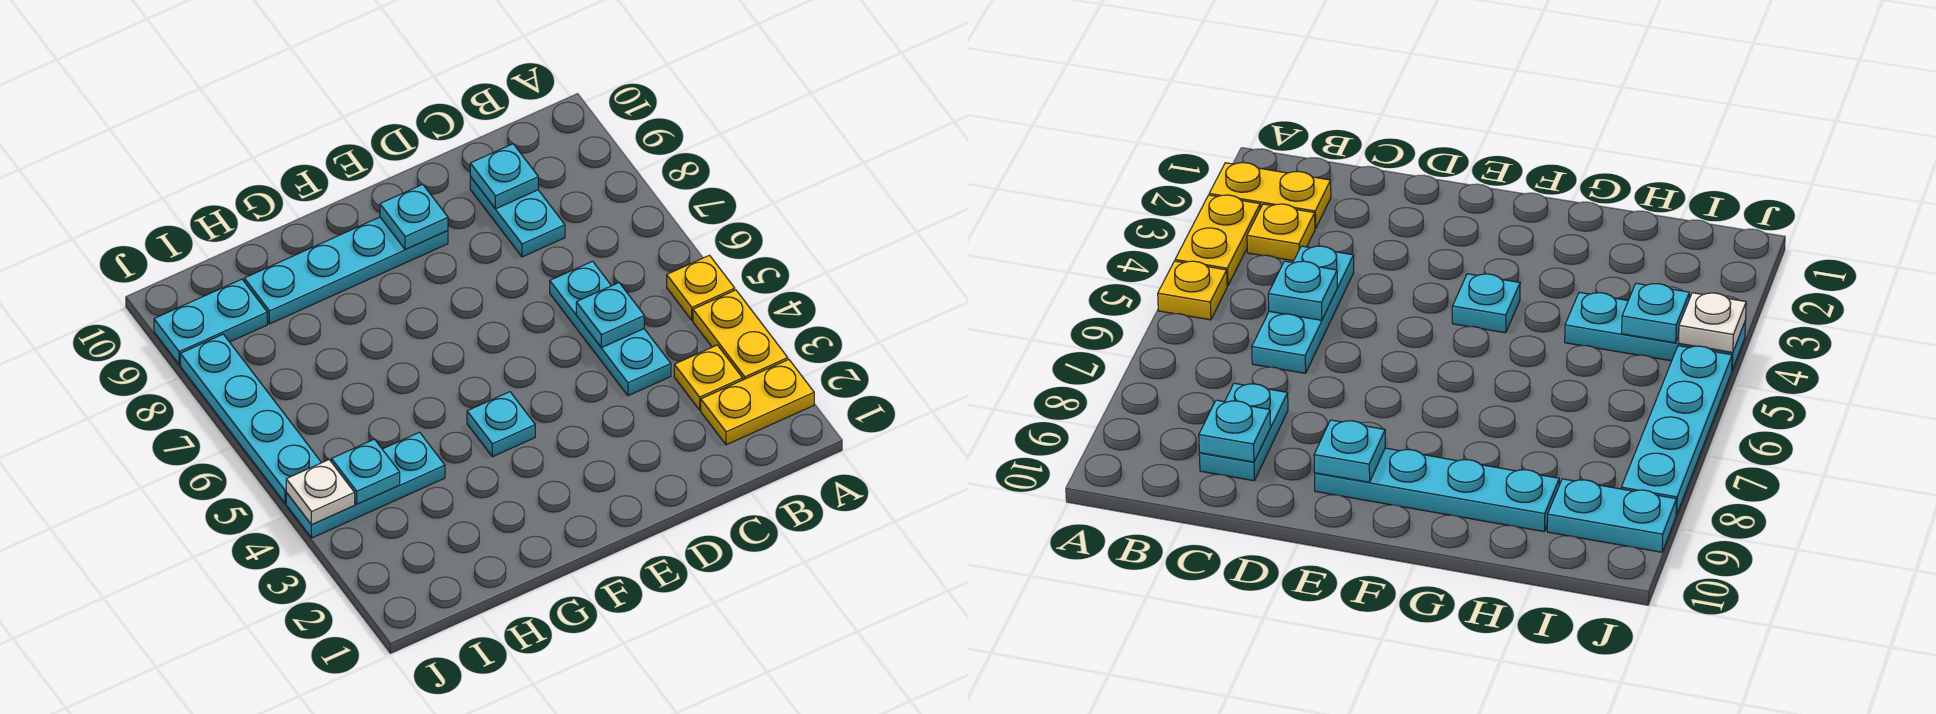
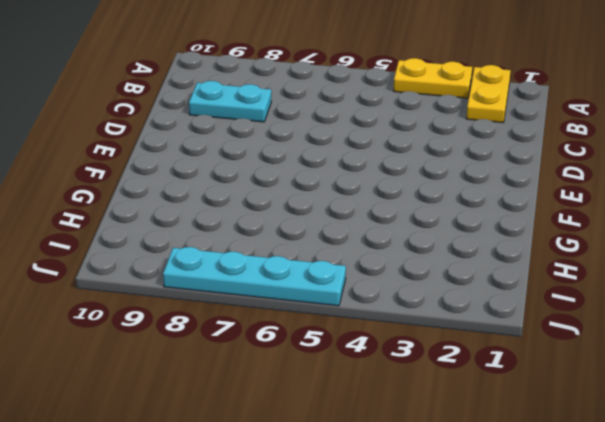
none -> yellow plate A5 level 1
none -> yellow plate B3 level 1
none -> cyan plate C4:C6 level 1

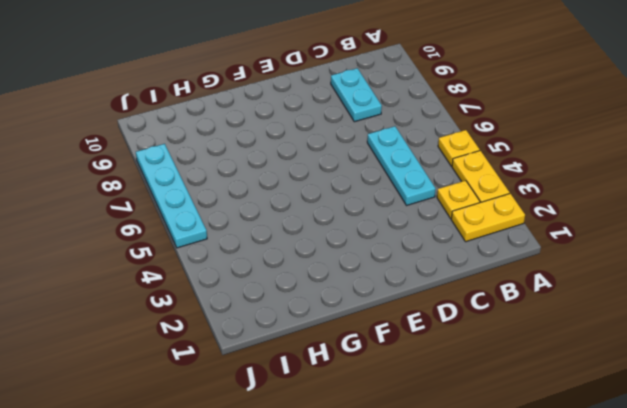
none -> cyan plate E9:H9 level 1
none -> cyan plate F4 level 1
none -> cyan plate H4:J4 level 1

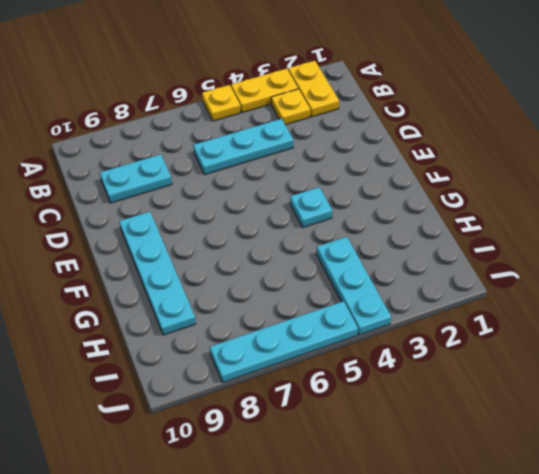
none -> cyan plate I9:J9 level 1
none -> cyan plate C5 level 2
none -> cyan plate C9 level 2

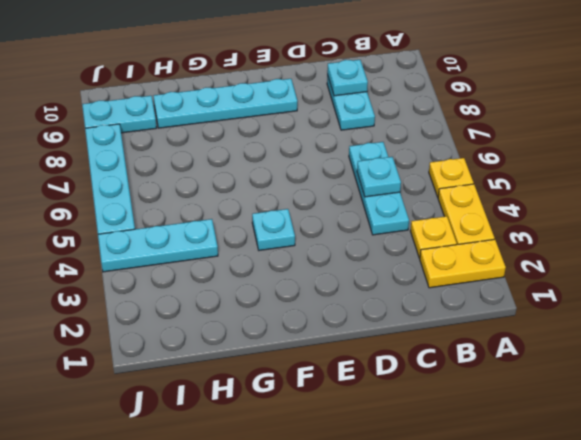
none -> cyan plate E9 level 2
none -> cyan plate I4 level 2
none -> white plate J4 level 2

